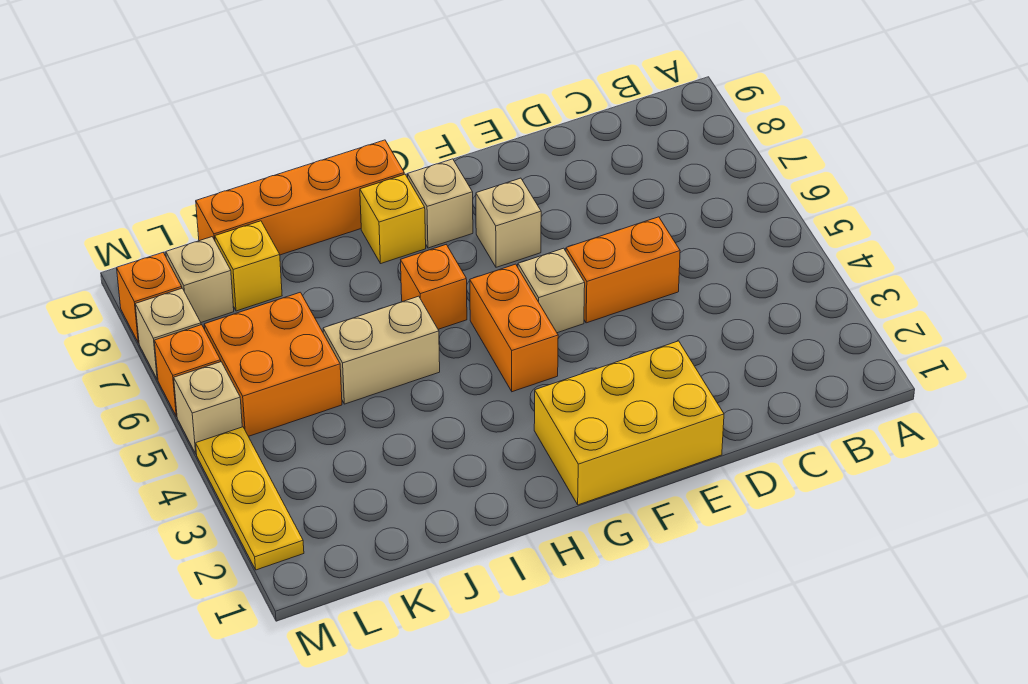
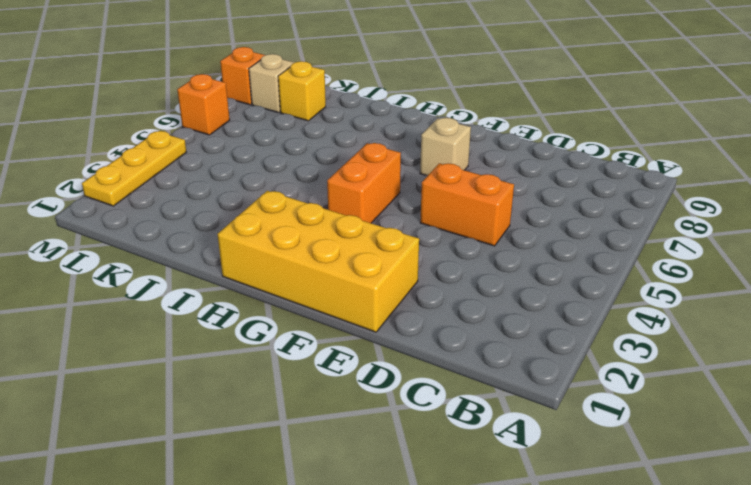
yellow brick E1:H2 level 1 -> yellow brick E1:G2 level 1
none -> tan brick F5 level 1
none -> tan brick G8 level 1
none -> orange brick H6 level 1

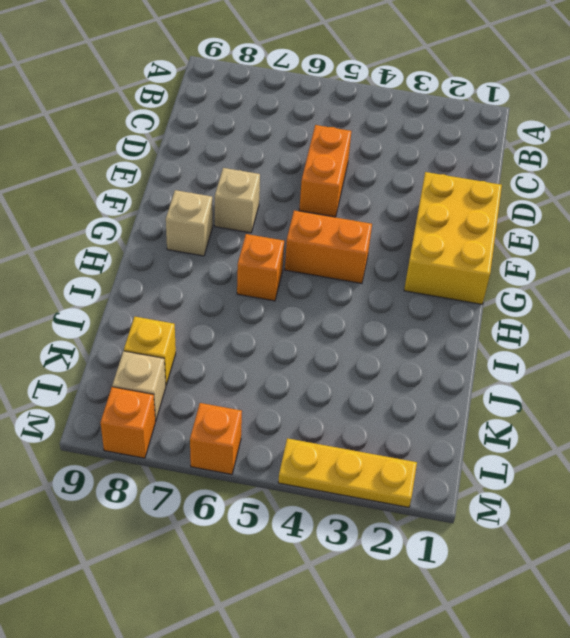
none -> tan brick F5 level 1
none -> yellow brick H8 level 1
none -> orange brick H9:K9 level 1

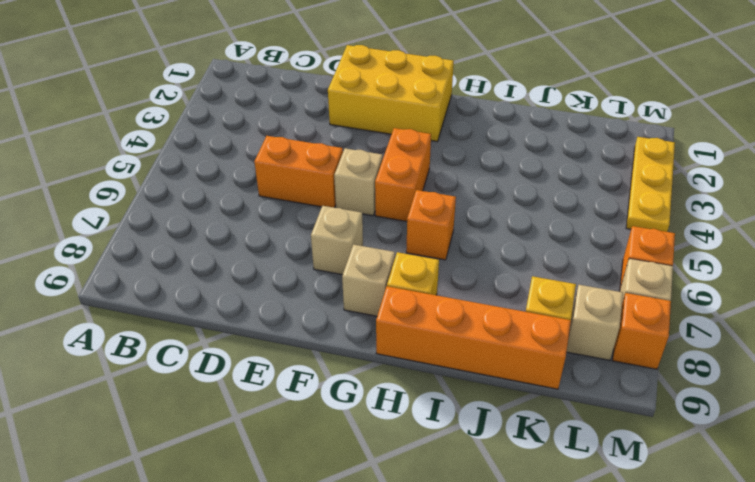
none -> tan brick I5:J5 level 1
none -> orange brick K5:L6 level 1
none -> tan brick M5 level 1

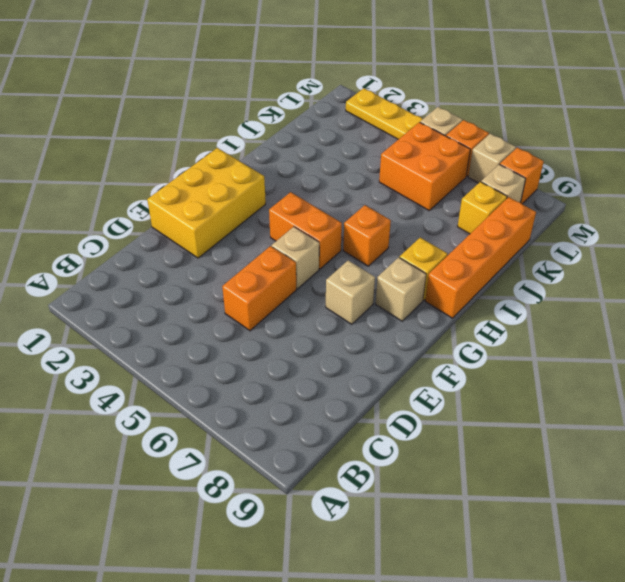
none -> tan brick I5:J5 level 1

